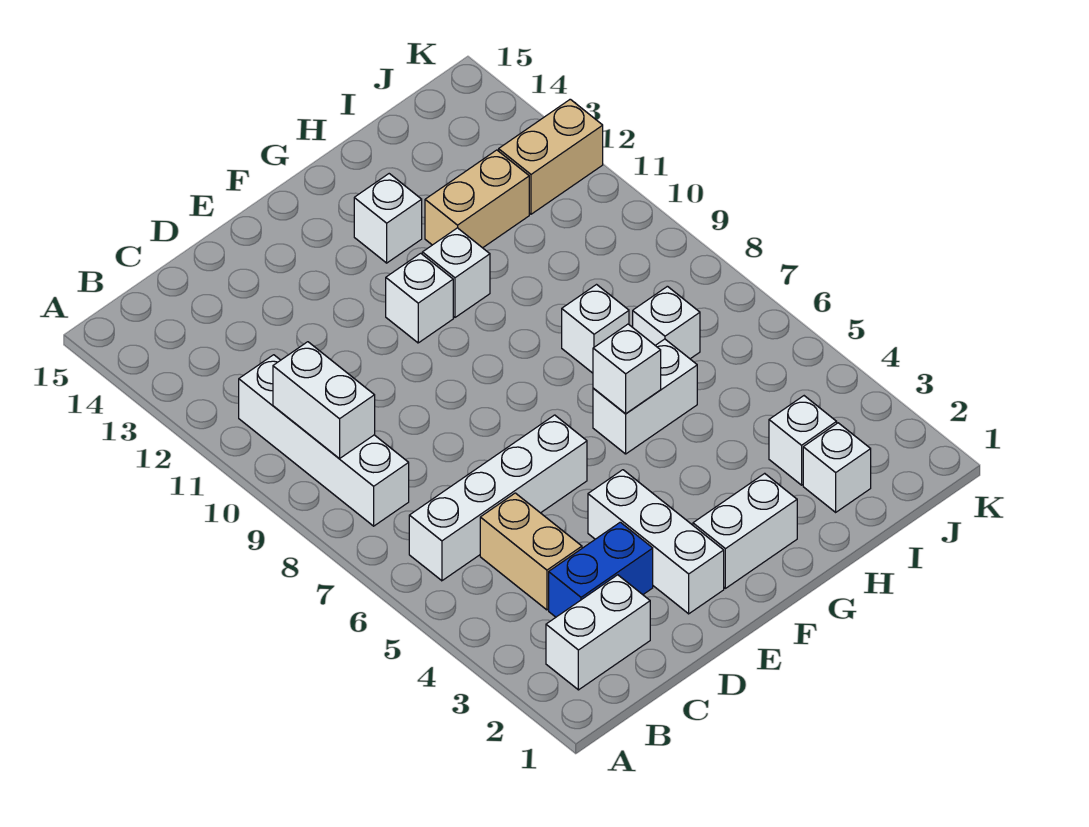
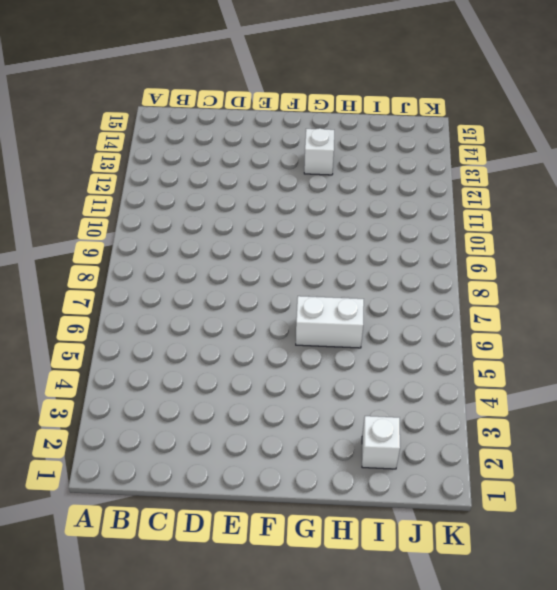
none -> white brick B2:C2 level 1
none -> white brick B6:E6 level 1
none -> white brick B8:B11 level 1

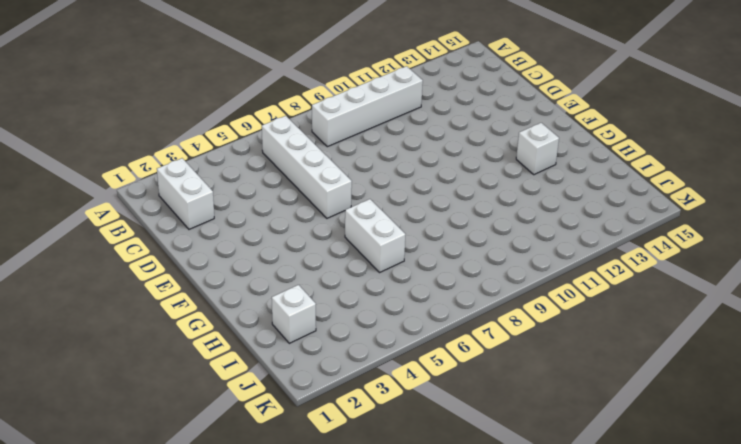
none -> blue brick C3:D3 level 1
none -> tan brick C4:C5 level 1
none -> white brick E2:E4 level 1

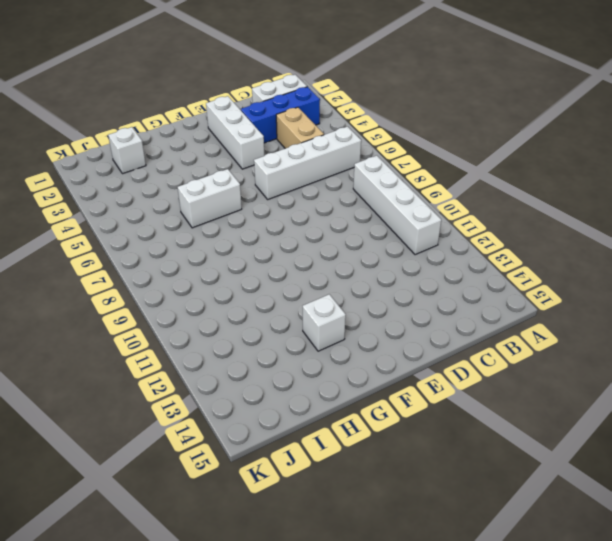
blue brick B3:D3 level 1 -> blue brick C3:D3 level 1
none -> white brick F2:G2 level 1
none -> white brick F11 level 1
none -> white brick G11 level 1

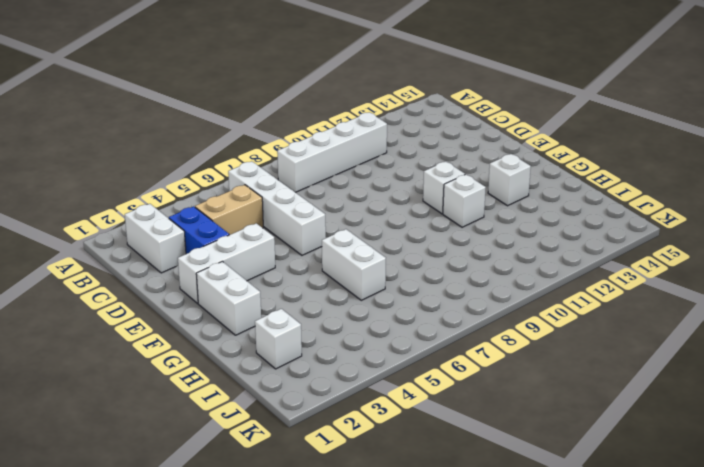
none -> white brick H8 level 1
none -> tan brick H12:I12 level 1
none -> white brick I3 level 1

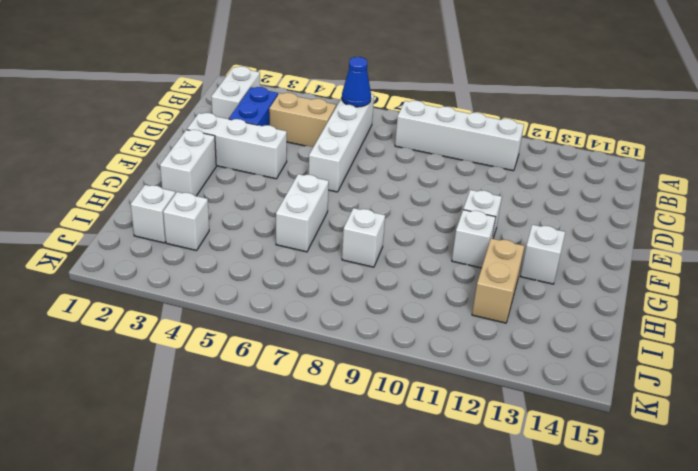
blue cone B6 level 2 -> none
none -> white brick I7 level 1
none -> tan brick J12:K12 level 1
none -> white brick B9:B10 level 2

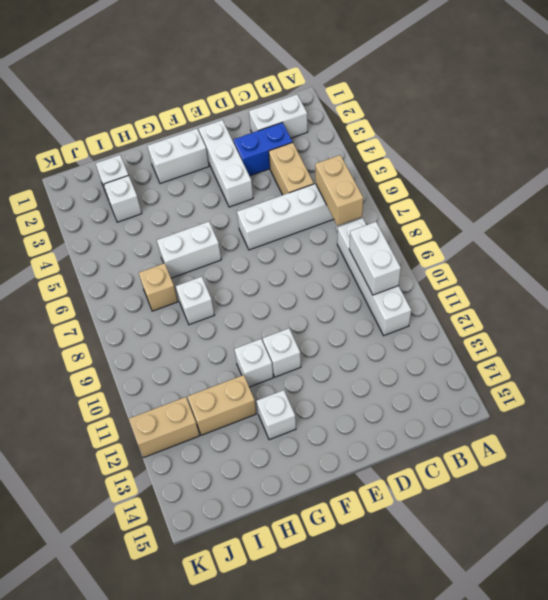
tan brick B6:B7 level 2 -> none
tan brick I7 level 1 -> white brick I7 level 1
none -> white brick G6 level 2

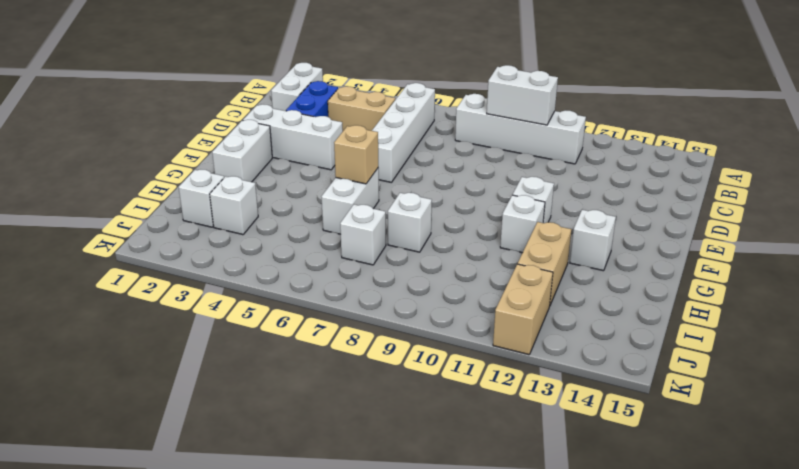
tan brick G6 level 2 -> white brick G6 level 2

